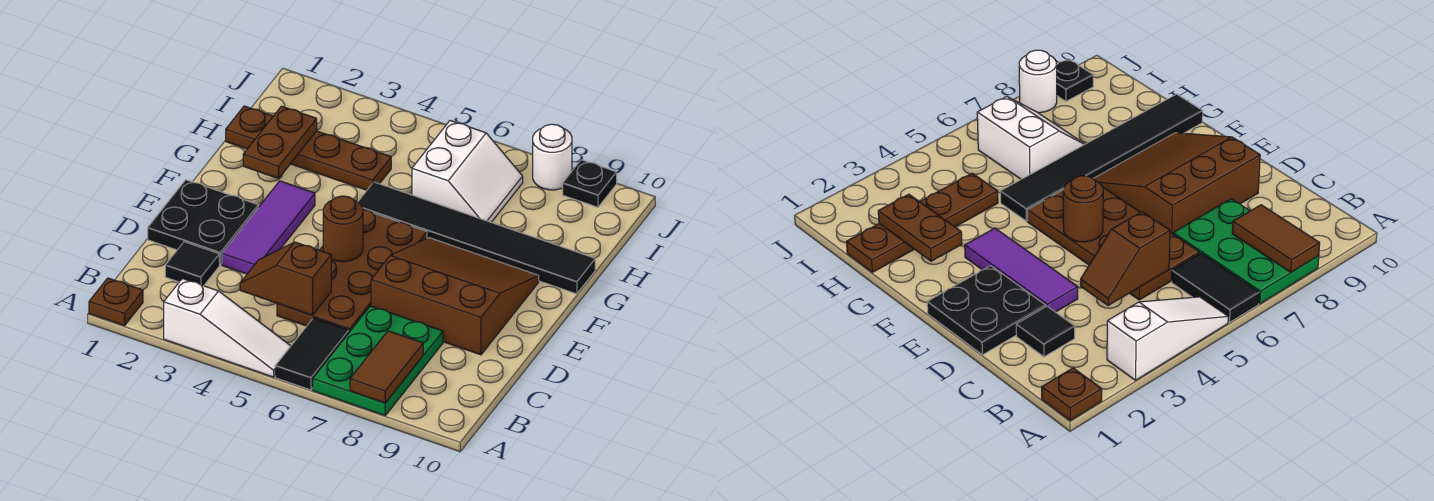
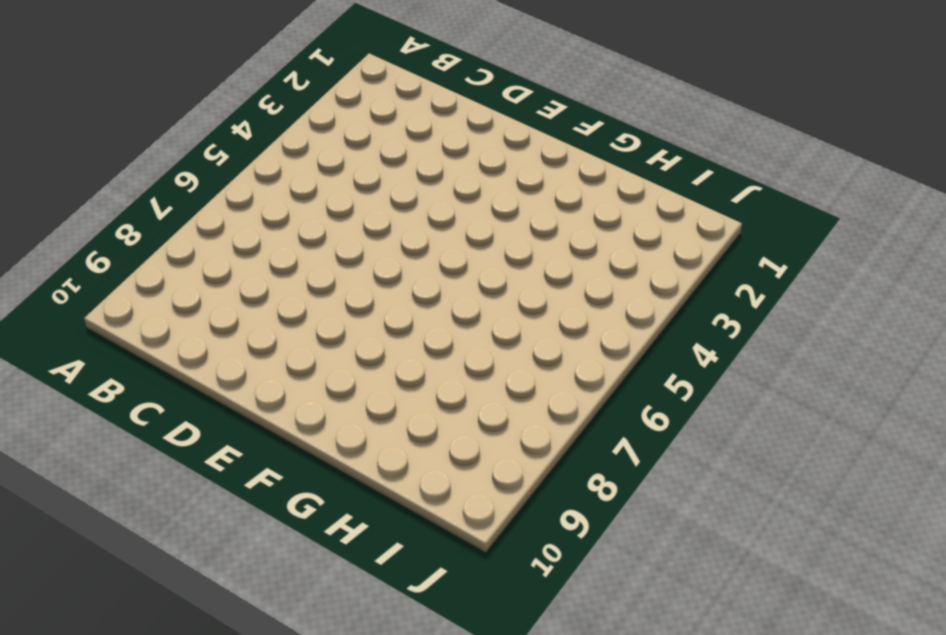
none -> brown plate A1 level 1
none -> white slope A3:A5 level 1 top 3
none -> black tile A6:B6 level 1

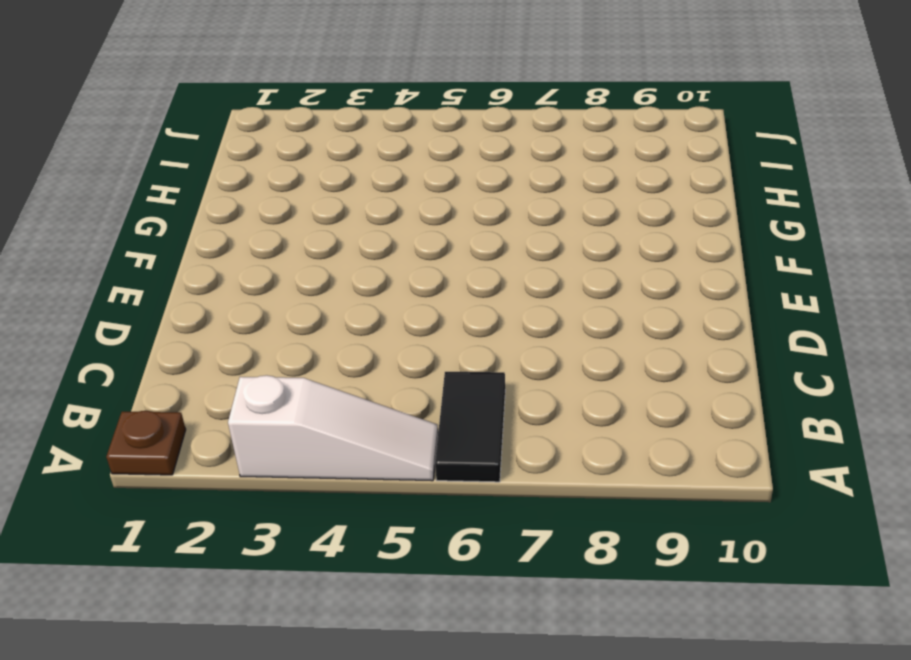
none -> green plate A7:C8 level 1
none -> black tile C2 level 1
none -> brown plate C5:F6 level 1

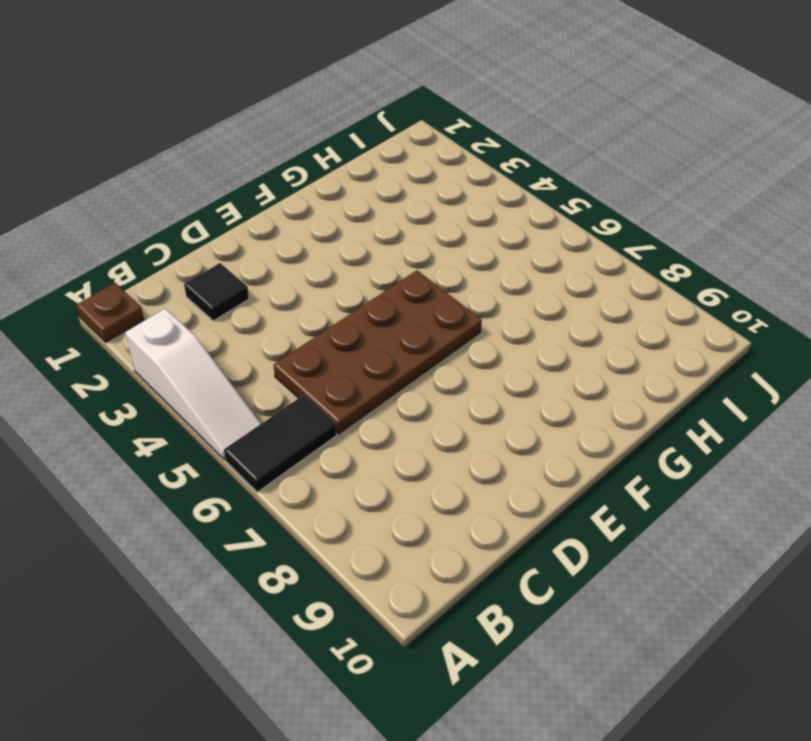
none -> green plate A7:C8 level 1
none -> black plate D1:E2 level 1
none -> purple tile D3:F3 level 1

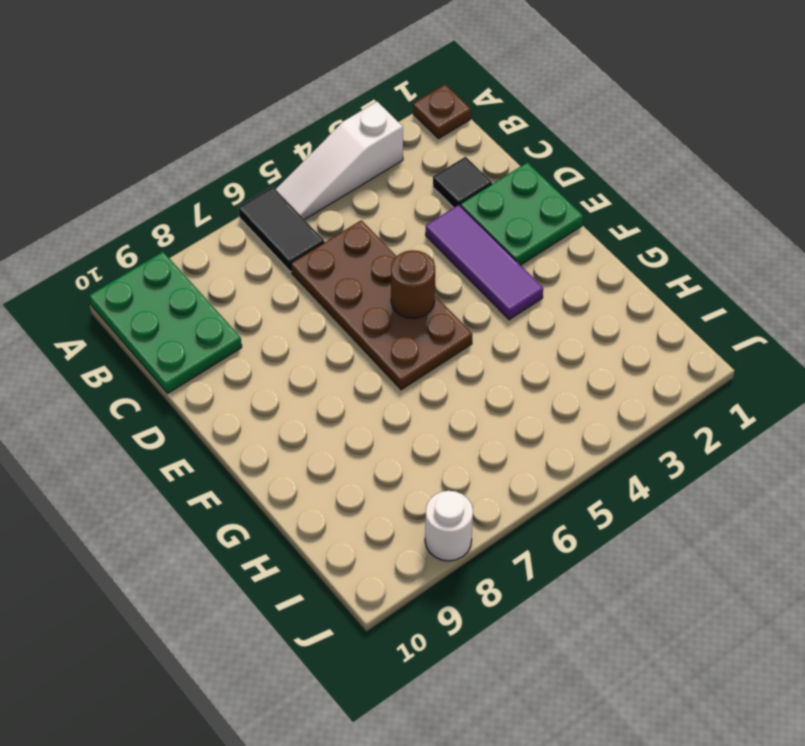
green plate A9:C10 level 1 -> green plate A7:C8 level 1
green plate D1:E2 level 1 -> black plate D1:E2 level 1
none -> brown slope D7:F9 level 1 top D
none -> black tile G5:G10 level 1
none -> brown plate H1:H4 level 1

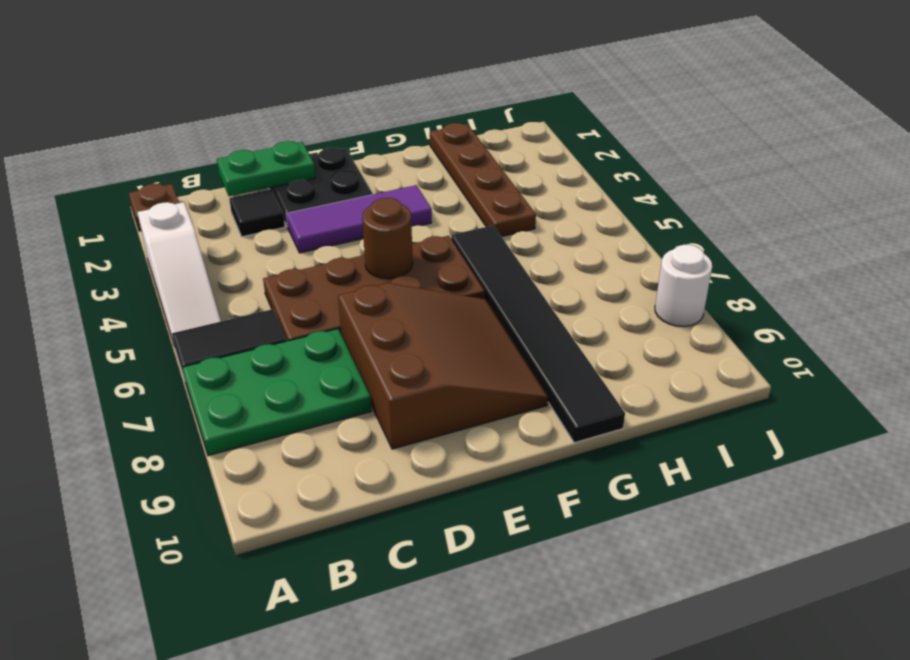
green plate C1:D1 level 2 -> none
none -> white slope H6:I7 level 1 top 6
none -> black plate J9 level 1
none -> brown tile A8:B8 level 2

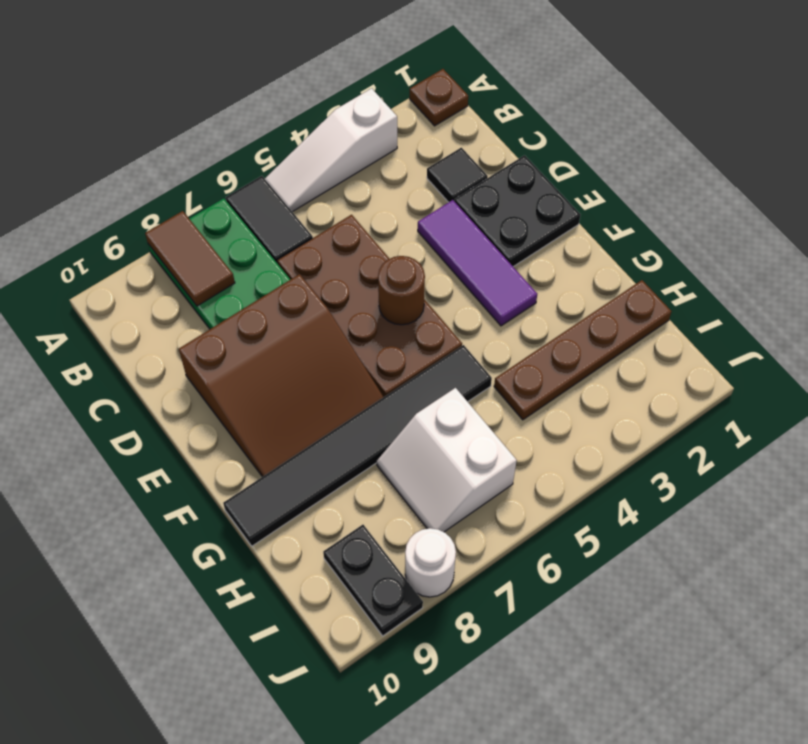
black plate I9:J9 level 1 -> black plate J9 level 1
none -> brown slope C4:C5 level 2 top 5
none -> brown plate G2:H2 level 2

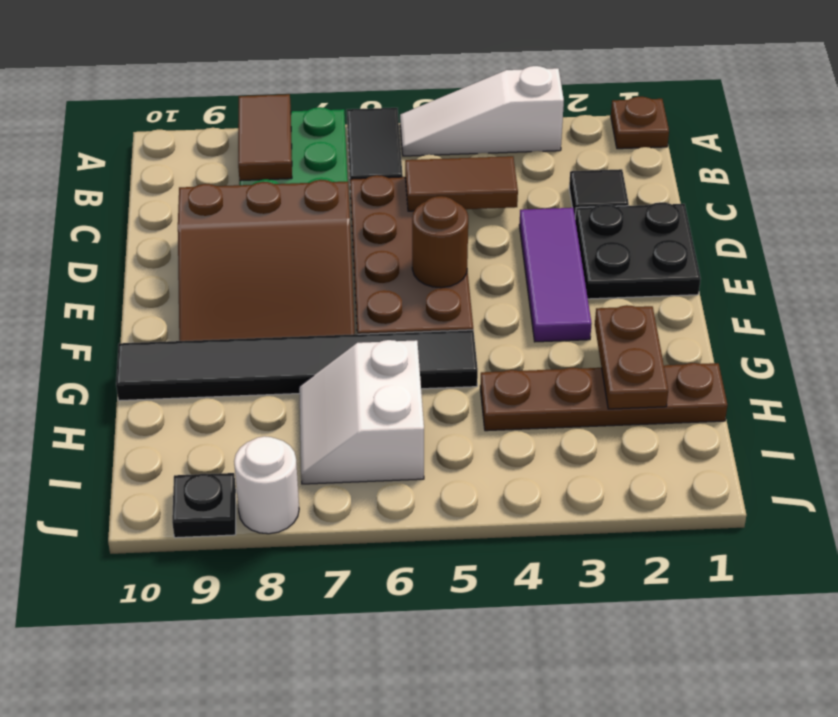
brown tile C4:C5 level 2 -> brown slope C4:C5 level 2 top 5

